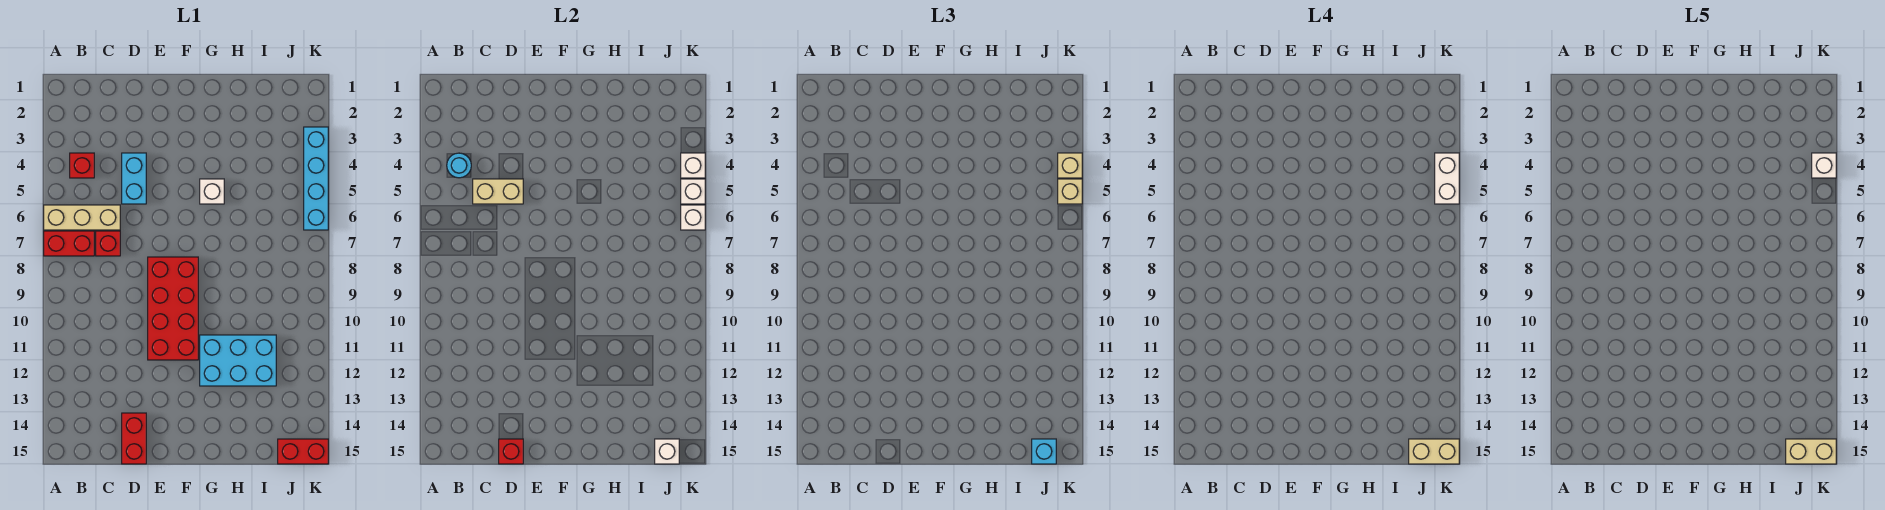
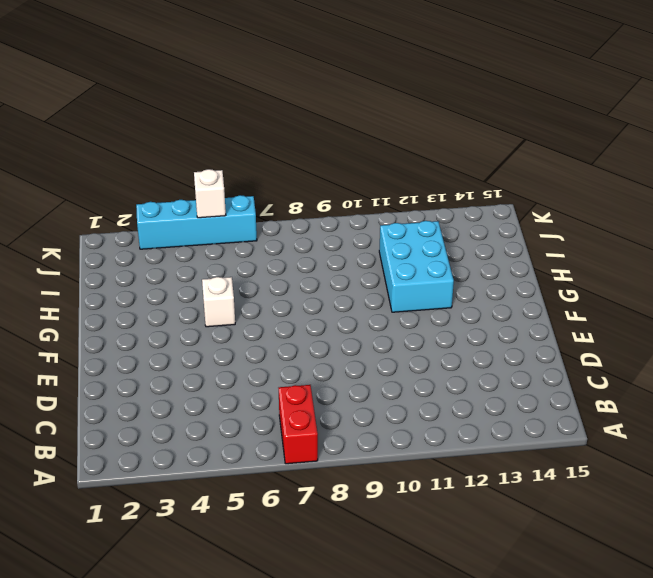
none -> tan brick A6:C6 level 1
none -> red brick B4 level 1
none -> red brick C7 level 1

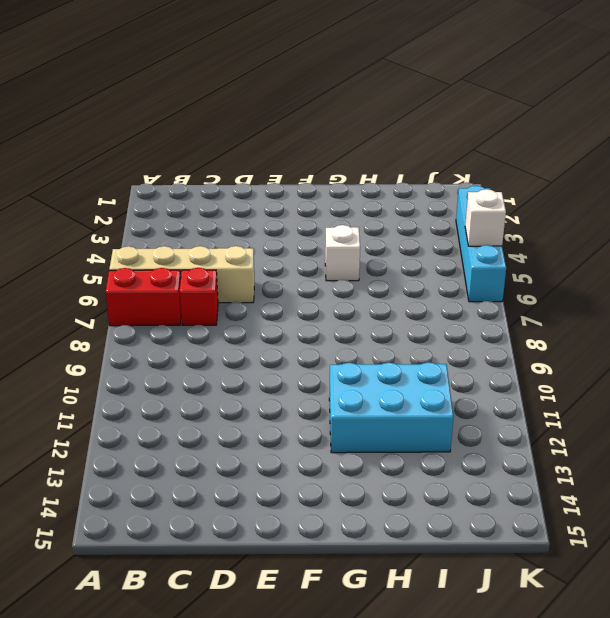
tan brick A6:D6 level 1 -> tan brick A6:C6 level 1
none -> red brick B4 level 1
none -> cyan brick D4:D5 level 1
none -> red brick D14:D15 level 1

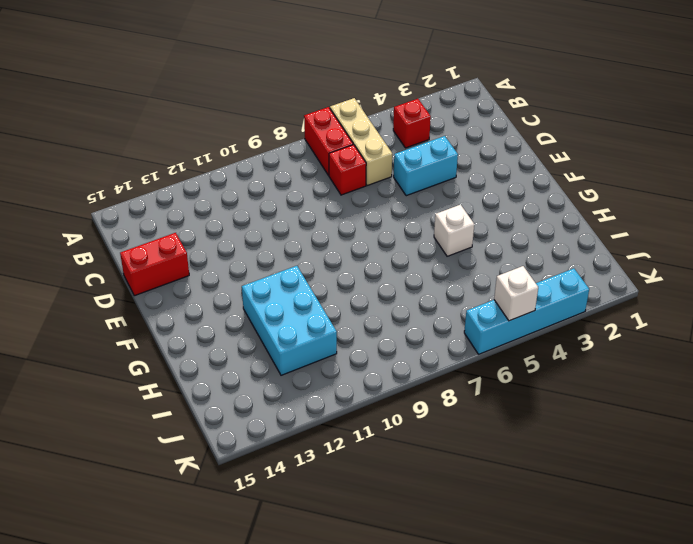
none -> red brick E8:F11 level 1
none -> red brick J15:K15 level 1
none -> cyan round brick B4 level 2

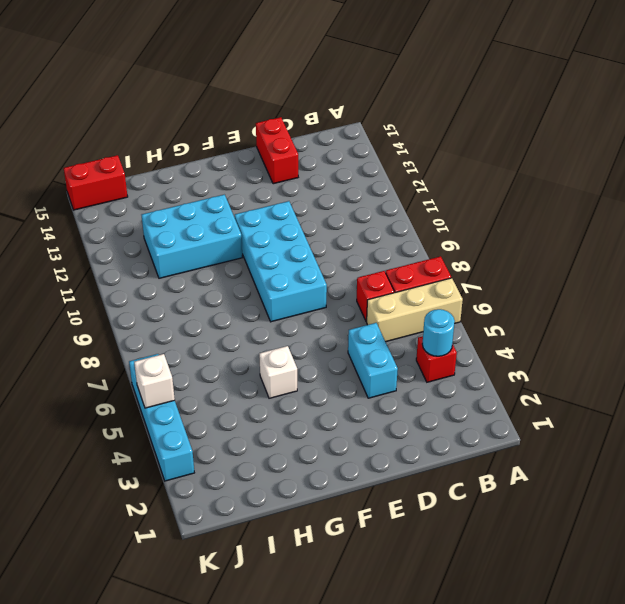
cyan brick E8:F11 level 1 -> red brick E8:F11 level 1
none -> tan brick C5:D5 level 2
none -> red brick D15 level 2
none -> white brick J15 level 2

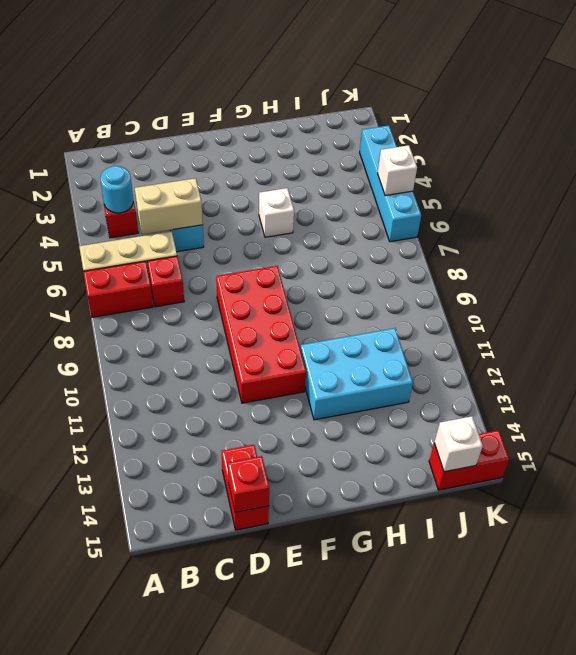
none -> white brick K4 level 2
none -> white brick K6 level 2
none -> cyan brick J15 level 3

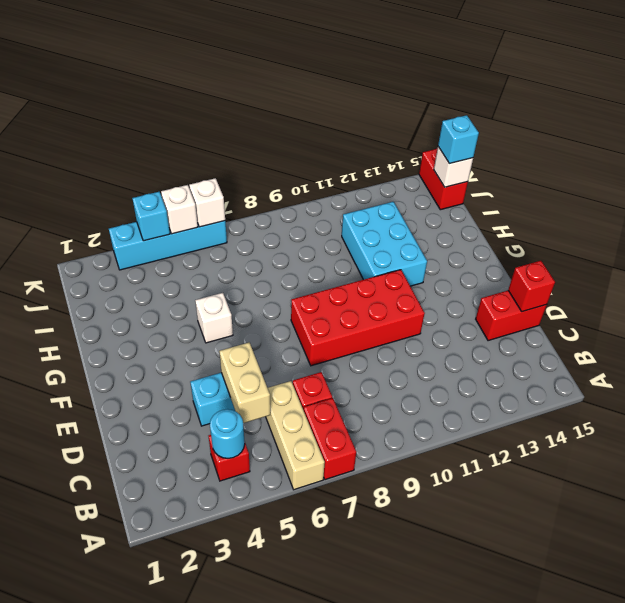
cyan brick K4 level 2 -> white brick K4 level 2
none -> tan brick K4 level 3
none -> tan brick K5 level 3
none -> tan brick J15:K15 level 4

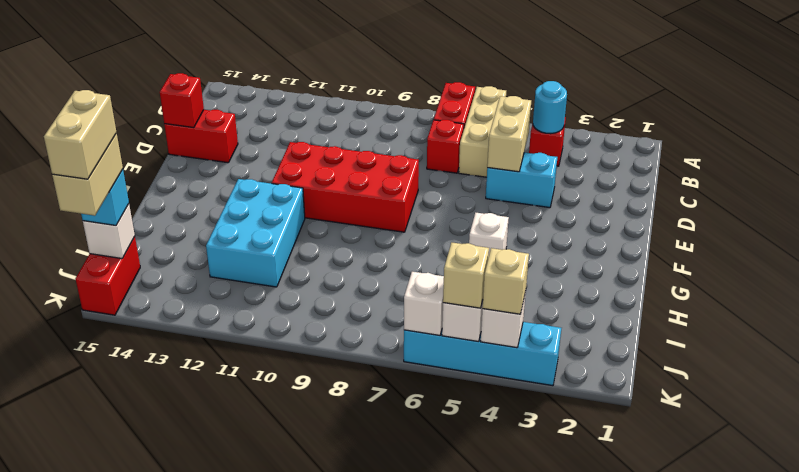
none -> white brick K4:K5 level 4
none -> white brick K4 level 5

